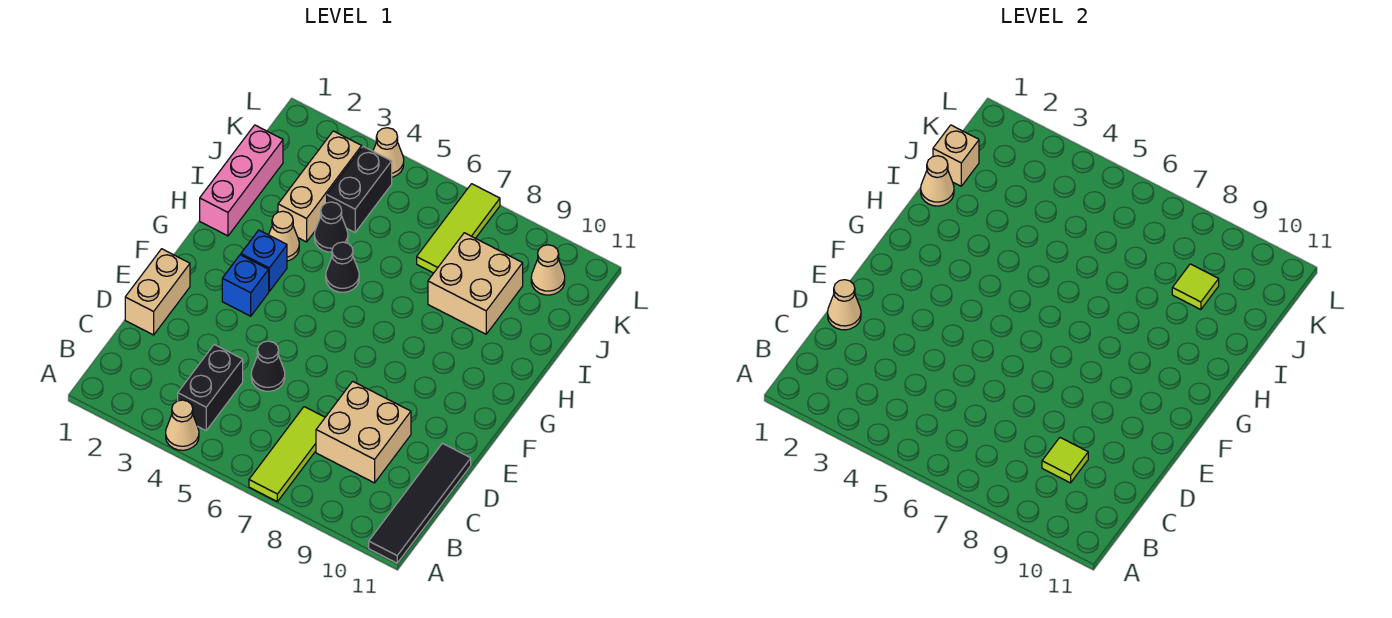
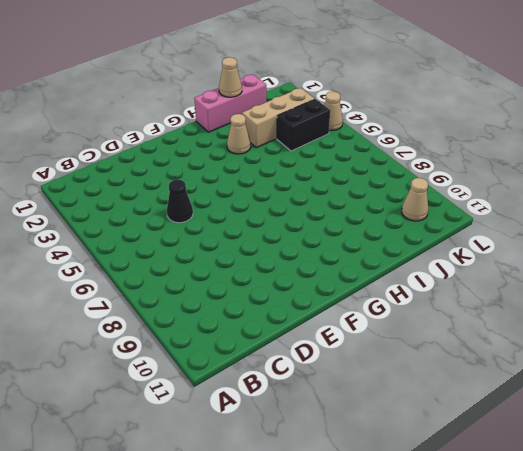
none -> tan cone A4 level 1
none -> lime tile A7:C7 level 1
none -> black tile A11:D11 level 1

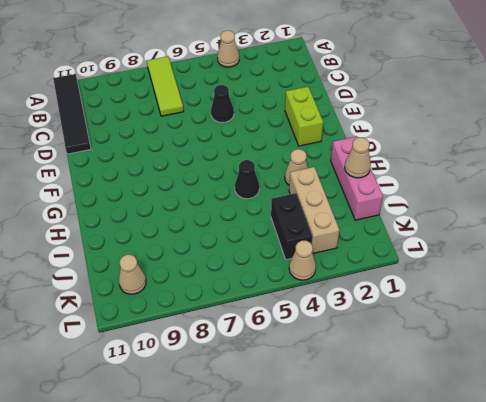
lime brick E2:F2 level 1 -> none
none -> black brick B4:C4 level 1
none -> tan brick C8:D9 level 1
none -> tan brick D1:E1 level 1

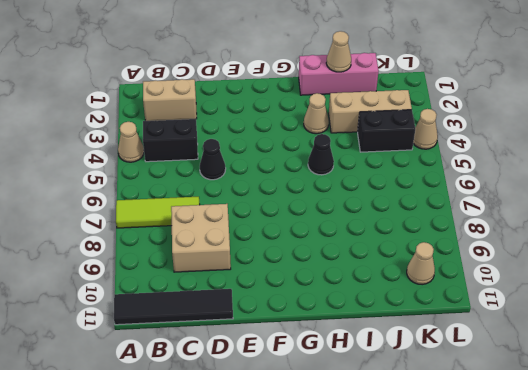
tan brick B2:C2 level 1 -> tan brick D1:E1 level 1
none -> blue brick F3 level 1
none -> blue brick G3 level 1
none -> black cone I4 level 1

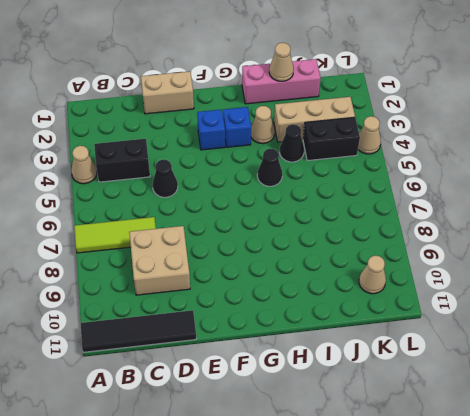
none -> tan brick I8:J9 level 1
none -> lime tile J7:L7 level 1
none -> lime tile C9 level 2

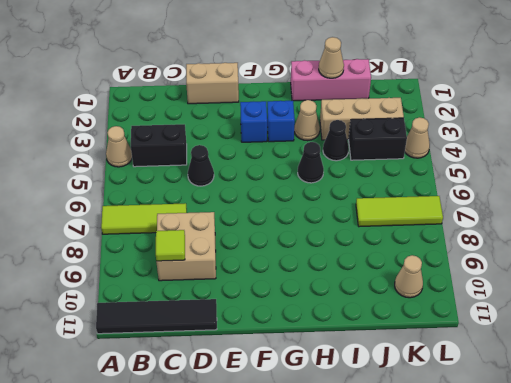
none -> tan brick I8:J9 level 1
none -> tan cone D1 level 2
none -> tan brick J1 level 2

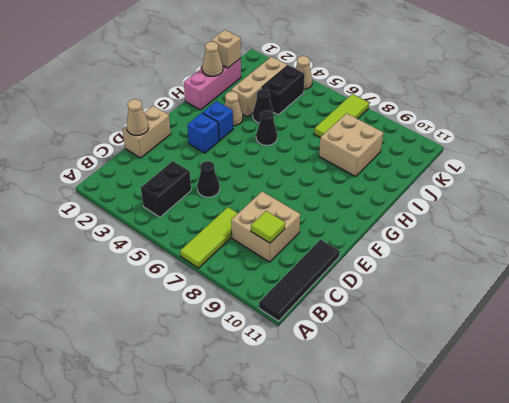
none -> tan cone A4 level 1
none -> tan cone K10 level 1
none -> lime tile J9 level 2

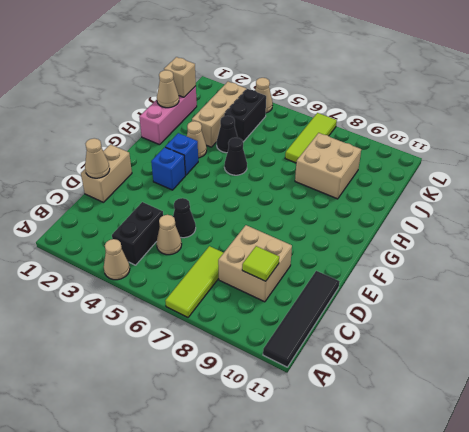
tan cone C5 level 1 -> tan cone K10 level 1
none -> lime tile J9 level 2

